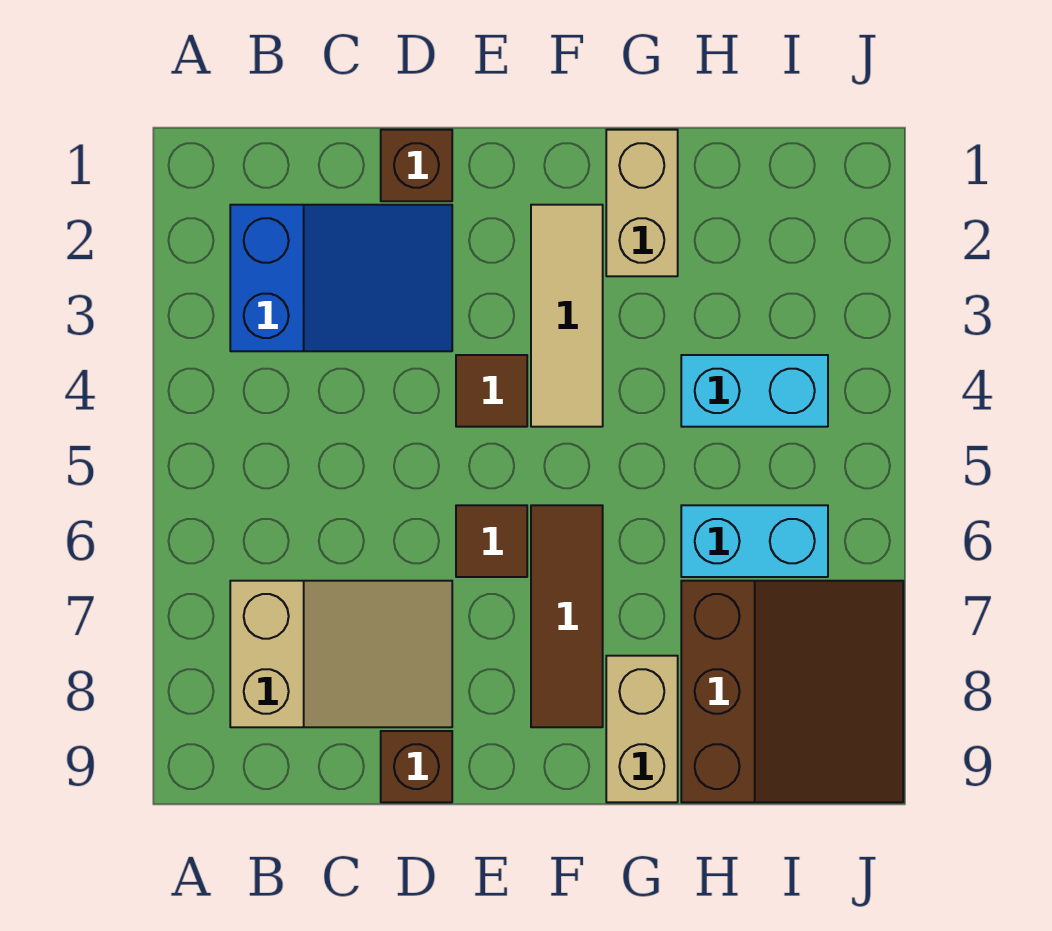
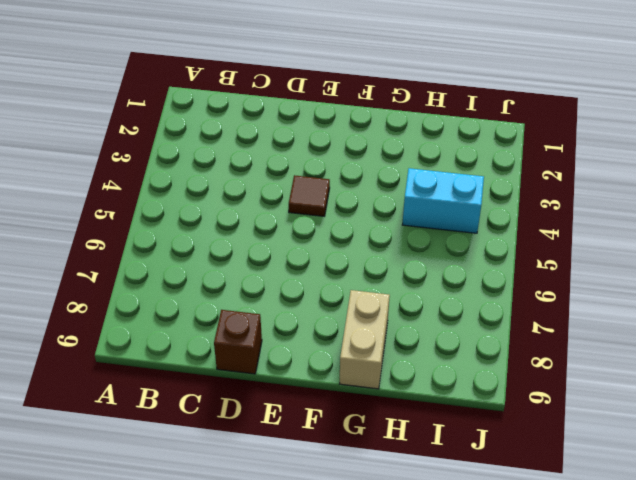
none -> blue slope B2:D3 level 1 top B
none -> tan slope B7:D8 level 1 top B
none -> brown brick D1 level 1

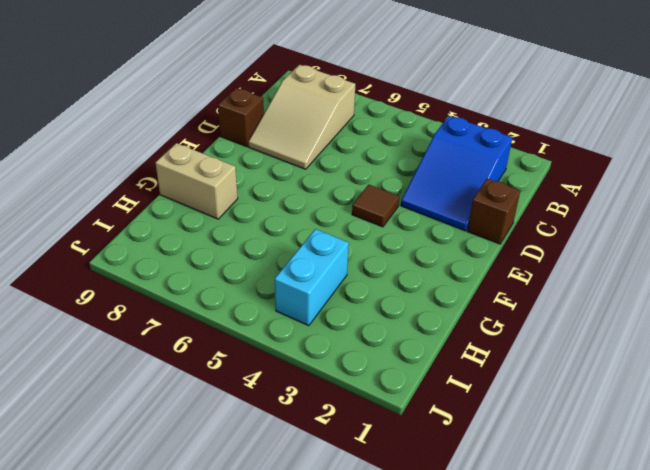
none -> brown tile E6 level 1
none -> tan tile F2:F4 level 1
none -> brown tile F6:F8 level 1

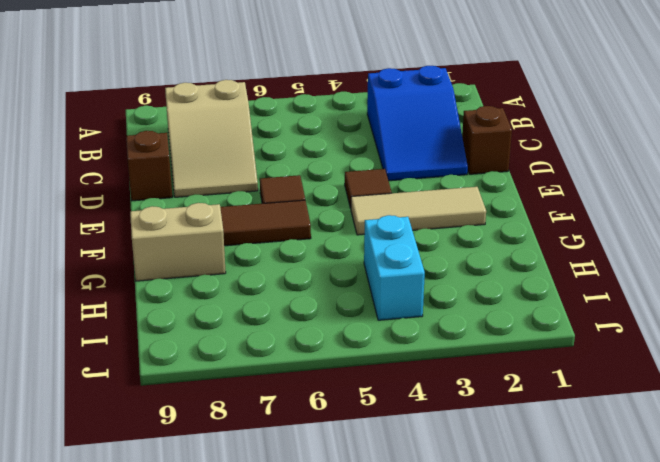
none -> tan brick G1:G2 level 1
none -> cyan brick H6:I6 level 1
none -> brown slope H7:J9 level 1 top H

